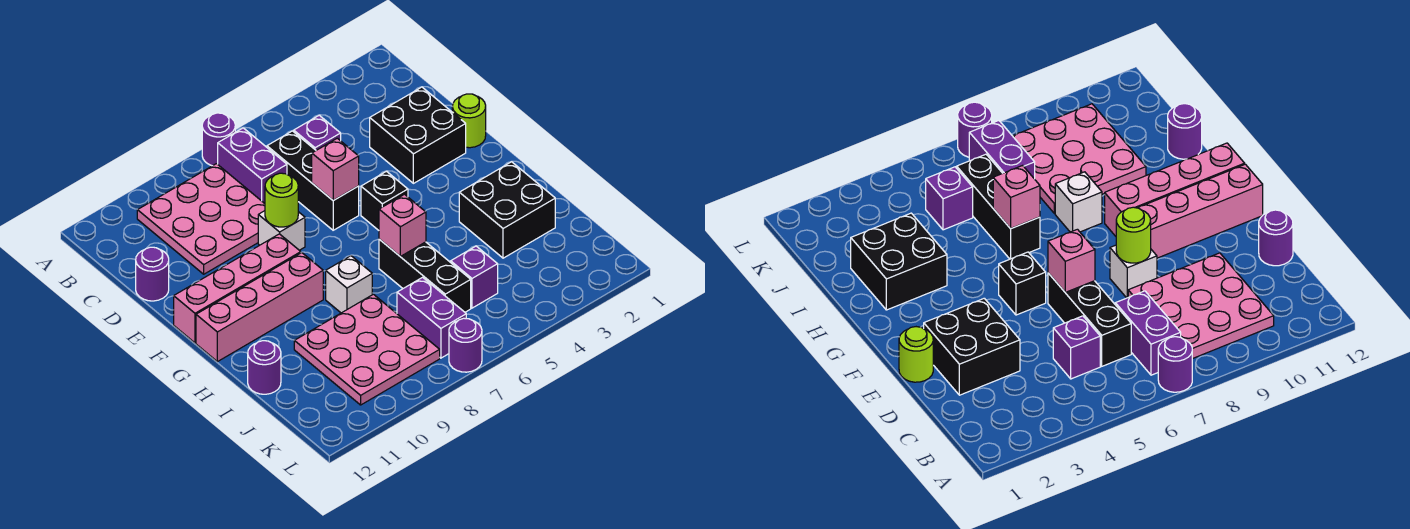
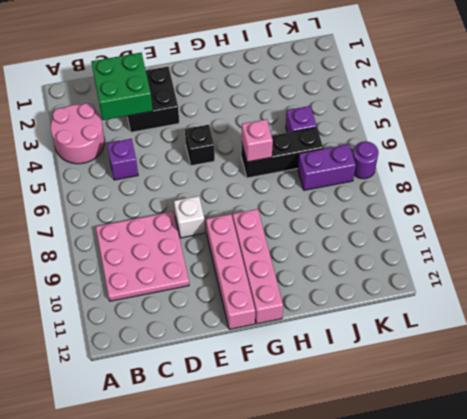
pink round brick A3:B4 level 1 -> none
green brick C2:D3 level 2 -> none
none -> purple round brick A7 level 1
none -> purple brick B7:C7 level 1
none -> black brick C6:E6 level 1

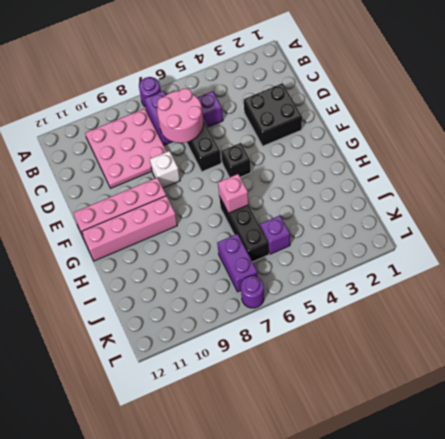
pink round brick C6:D7 level 2 -> none
none -> purple round brick D12 level 1
none -> lime round brick E1 level 1
none -> black brick H2:I3 level 1

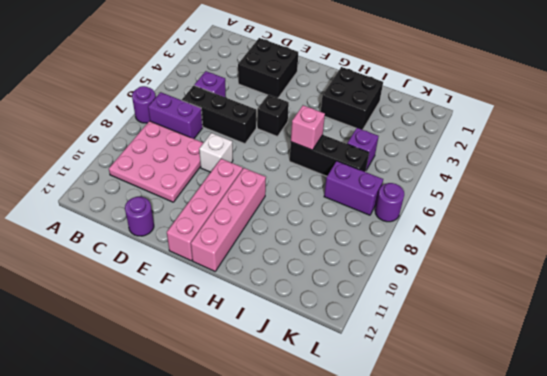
none -> lime round brick E1 level 1
none -> white brick H8 level 1
none -> pink plate I8:K10 level 1

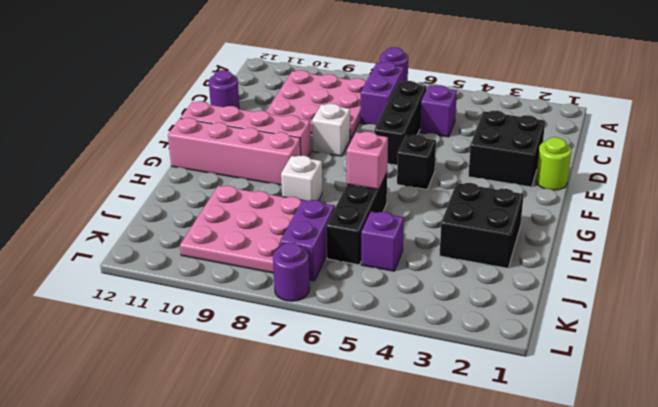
none -> purple round brick I12 level 1
none -> pink brick E6 level 2
none -> lime round brick E8 level 2

